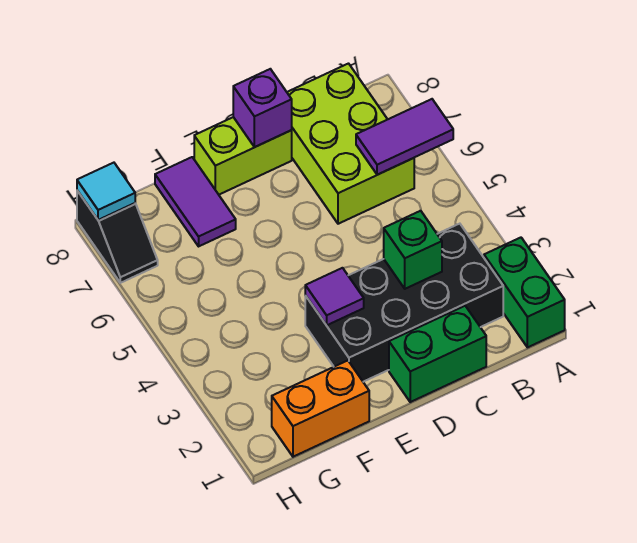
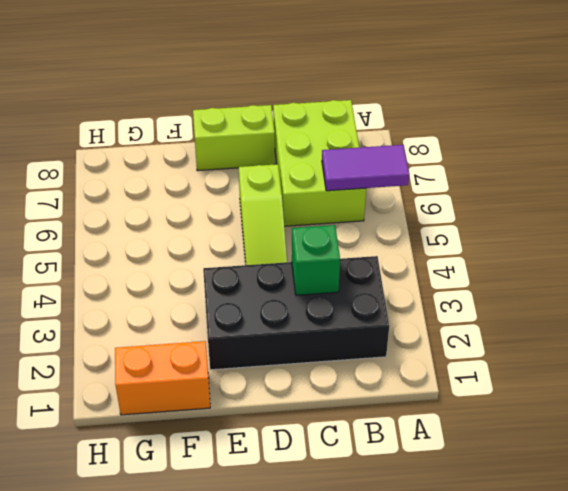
lime slope D4:D6 level 1 top 6 -> none
none -> green brick A1:A2 level 1
none -> green brick C1:D1 level 1
none -> purple tile F7:F8 level 1

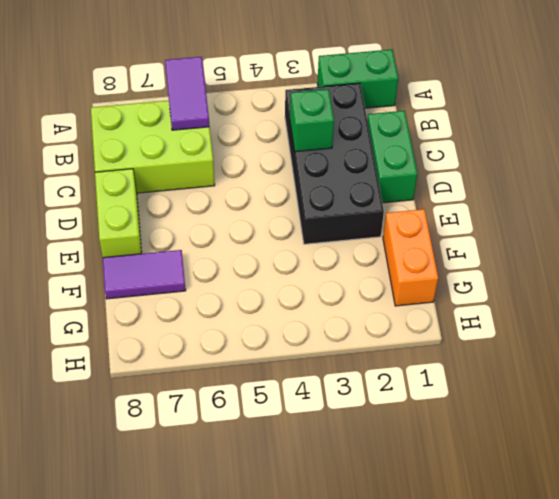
none -> black slope H7:H8 level 1 top 8
none -> purple brick D8 level 2
none -> purple tile E3 level 2

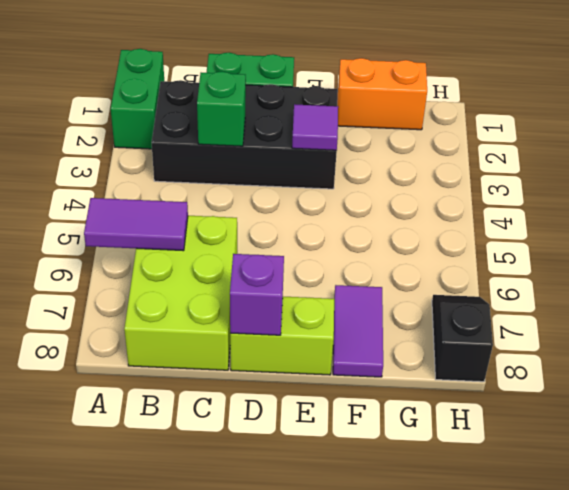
none -> cyan tile H8 level 2

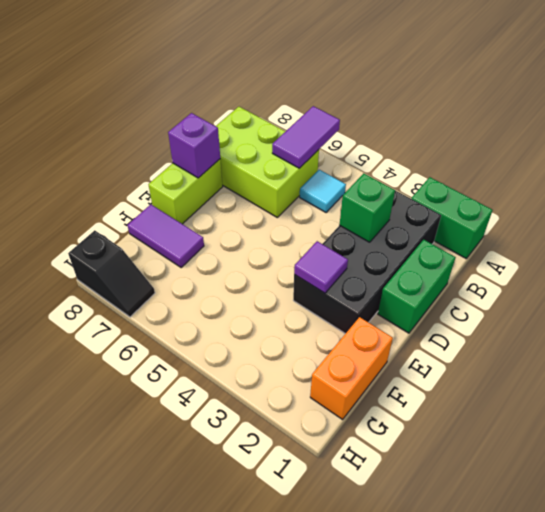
cyan tile B5 level 1 -> cyan tile H8 level 2

